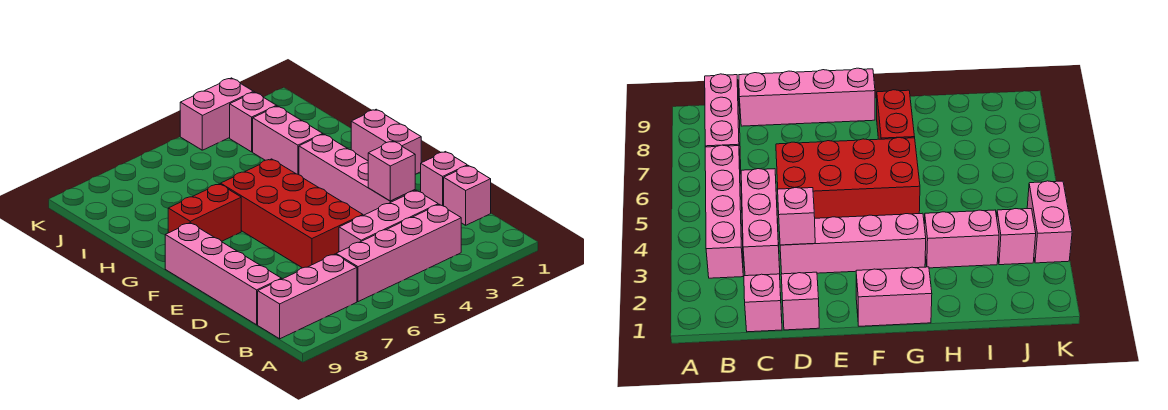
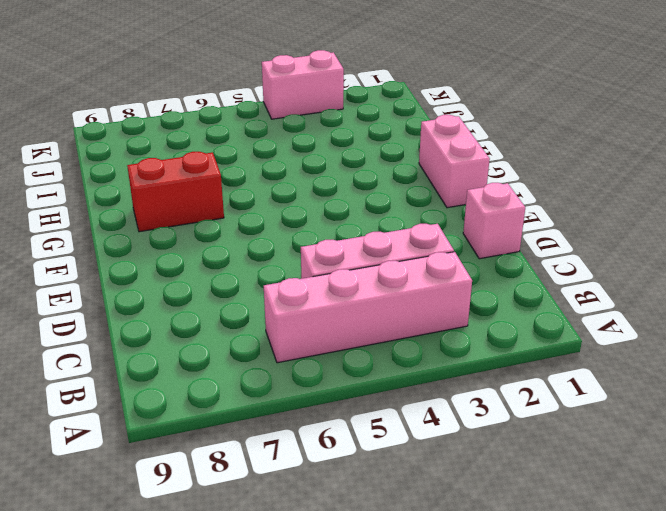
none -> pink brick B7:B9 level 1
none -> pink brick C1 level 1
none -> pink brick C9:F9 level 1

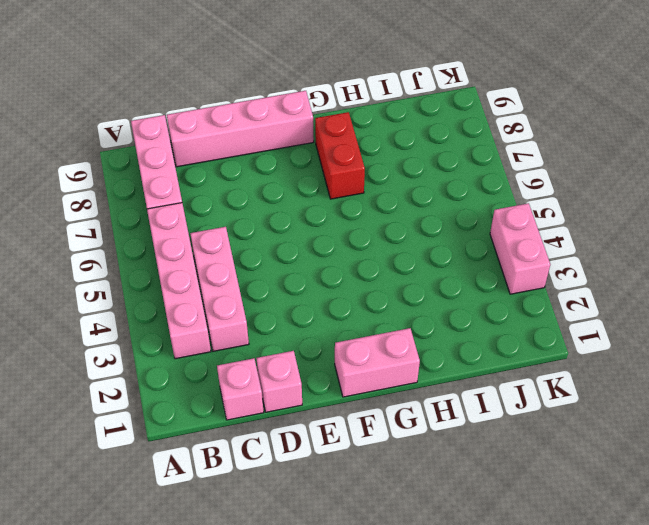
none -> pink brick D3:G3 level 1
none -> red brick D5:G6 level 1
none -> pink brick H3:I3 level 1

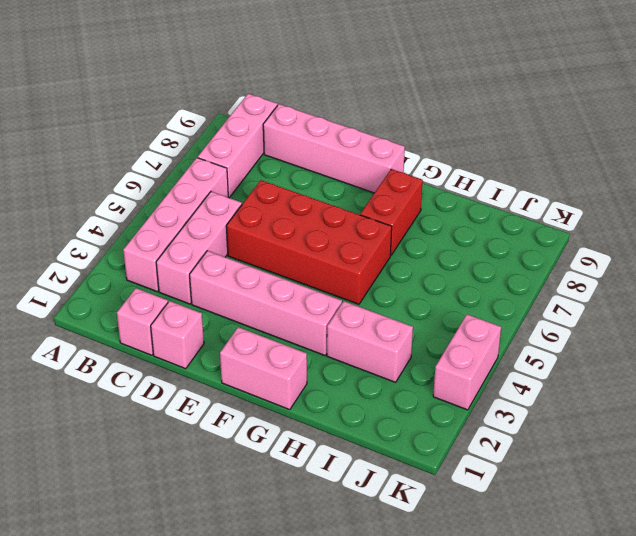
none -> pink brick J3 level 1
none -> pink brick D3 level 2

